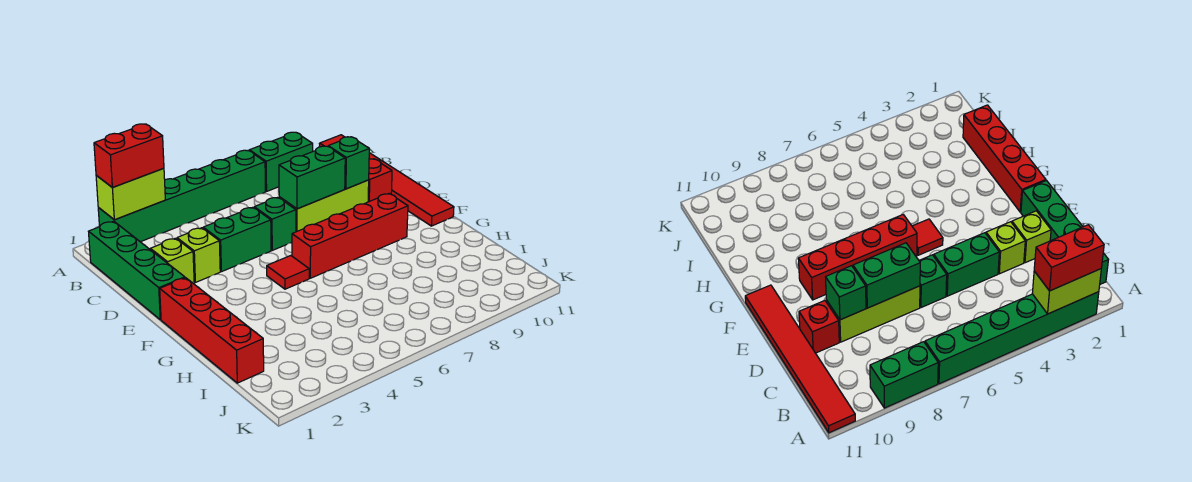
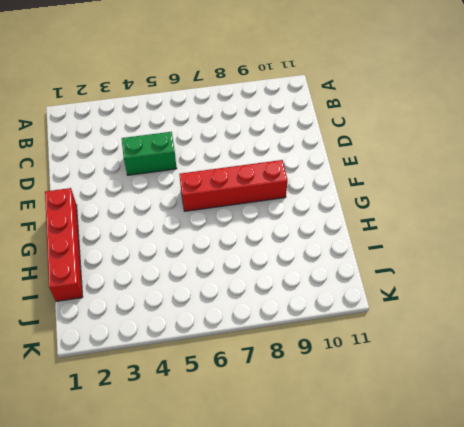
none -> green brick A2:A7 level 1
none -> green brick A8:A9 level 1
none -> red tile A11:F11 level 1

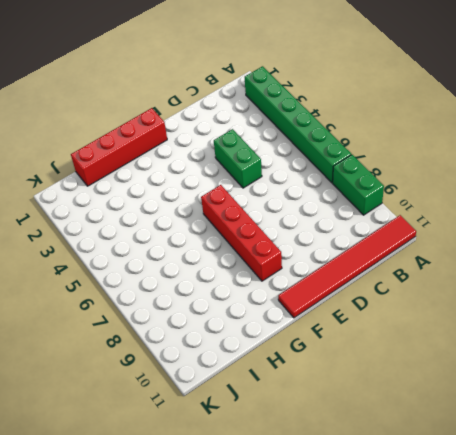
none -> green brick B1:E1 level 1
none -> lime brick D2 level 1
none -> lime brick D3 level 1

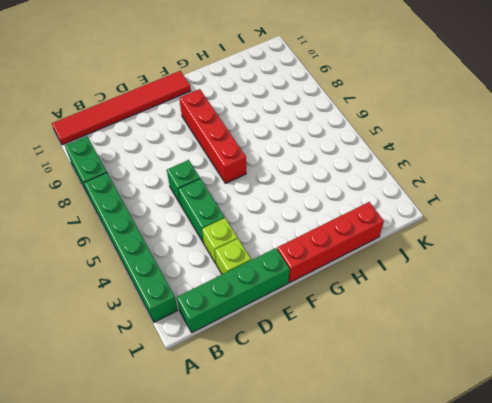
none -> lime brick D7:D9 level 1
none -> red brick D10 level 1
none -> red tile F5 level 1

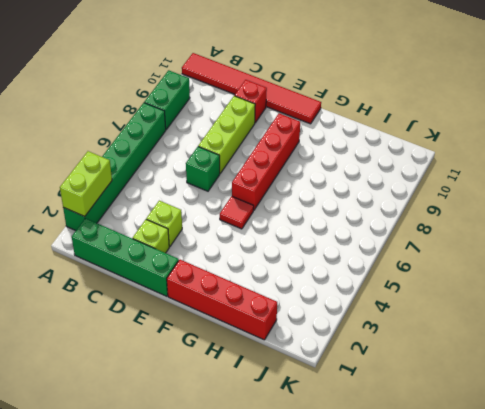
none -> green brick D4:D5 level 1
none -> green brick D7:D8 level 2
none -> green brick D9 level 2

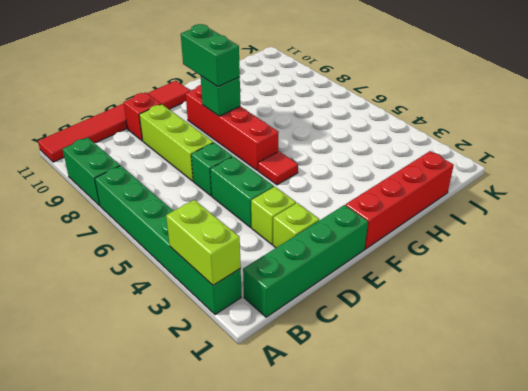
green brick F8 level 2 -> green brick D9 level 2
green brick F8:F9 level 3 -> green brick D7:D8 level 2
none -> red brick A2:A3 level 3

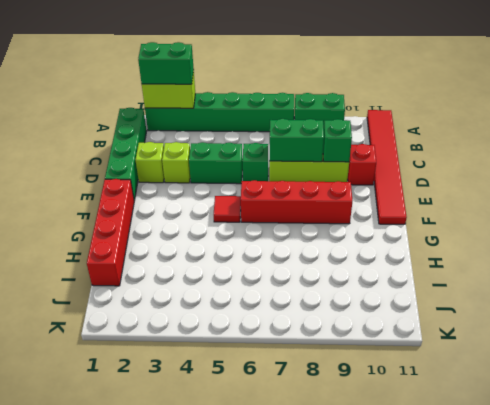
green brick A2:A3 level 3 -> red brick A2:A3 level 3

